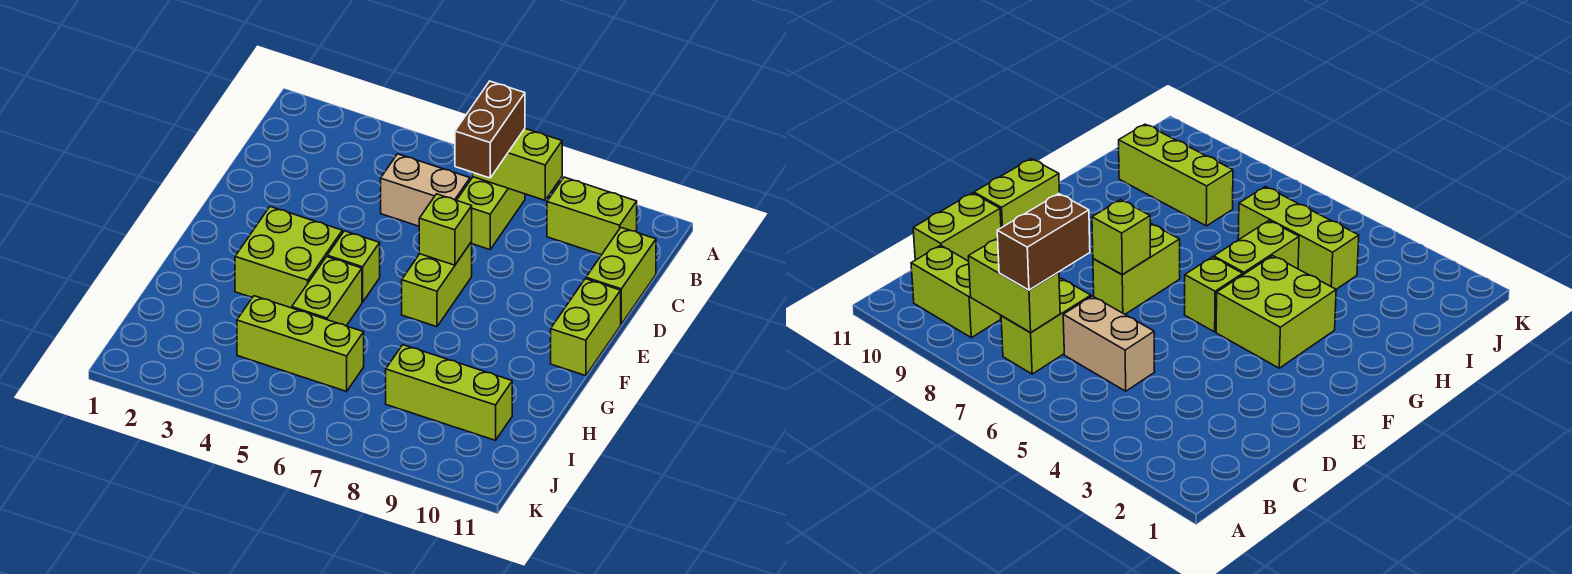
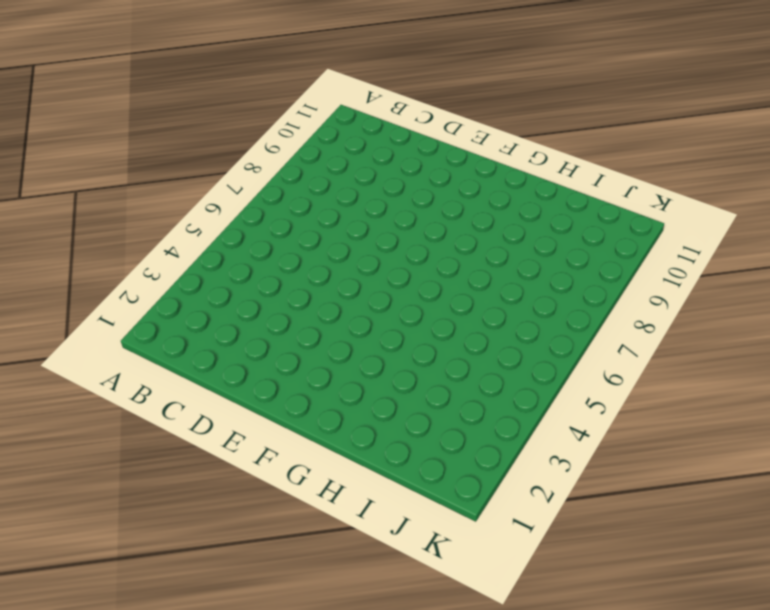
none -> lime brick B7:C7 level 1
none -> lime brick B9:B10 level 1
none -> tan brick C5:C6 level 1

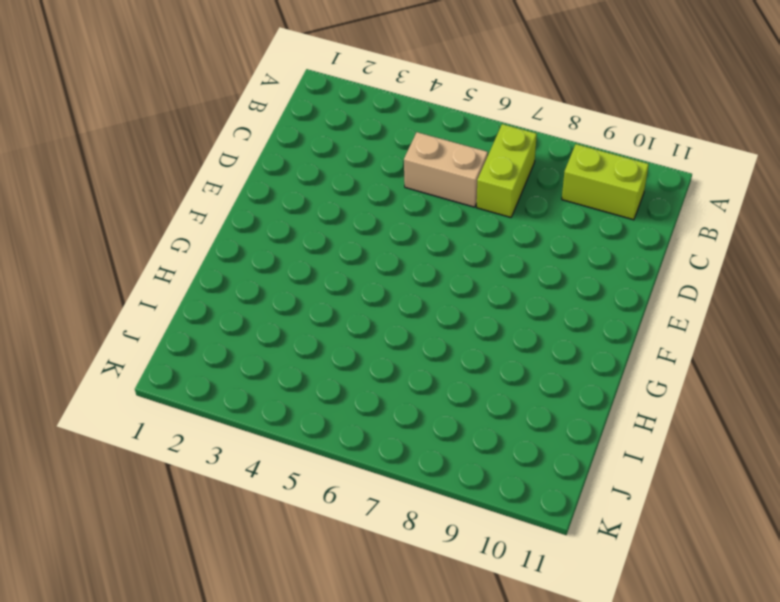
none -> lime brick C11:D11 level 1
none -> lime brick E7:F7 level 1
none -> lime brick E11:F11 level 1

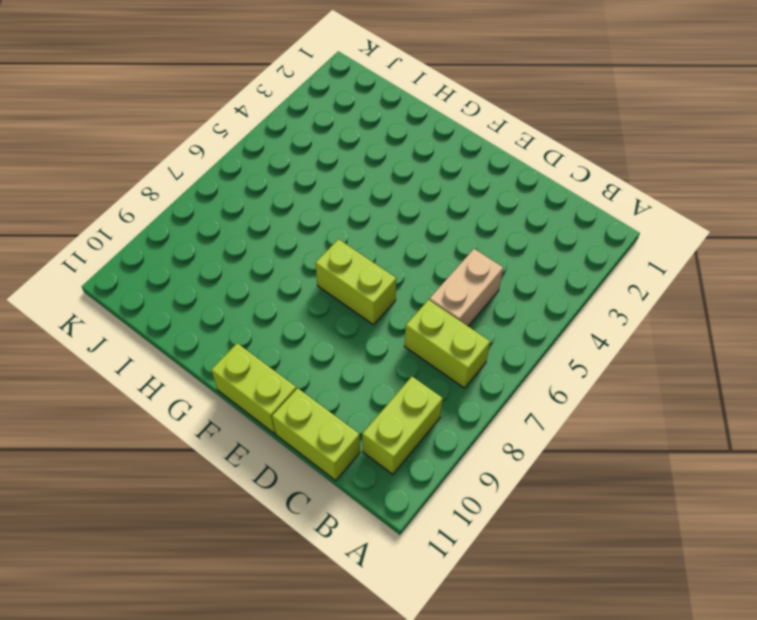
none -> lime brick F3:G4 level 1
none -> lime brick F5 level 1
none -> lime brick G5:H5 level 1

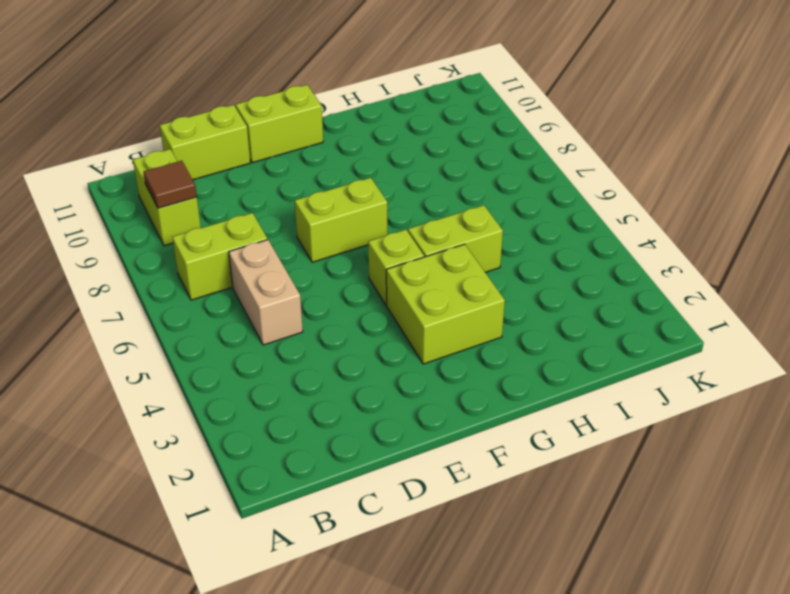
brown tile B9 level 2 -> none
none -> lime brick I4:I6 level 1
none -> lime brick I8:I10 level 1
none -> lime brick B7:B8 level 2

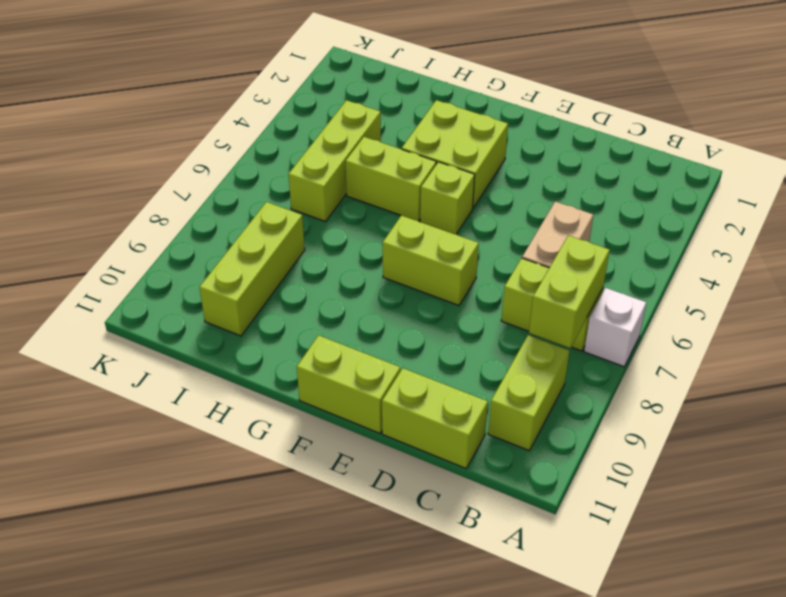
white brick A7 level 1 -> none
none -> lime brick E7 level 2
none -> brown brick B7:C7 level 3

